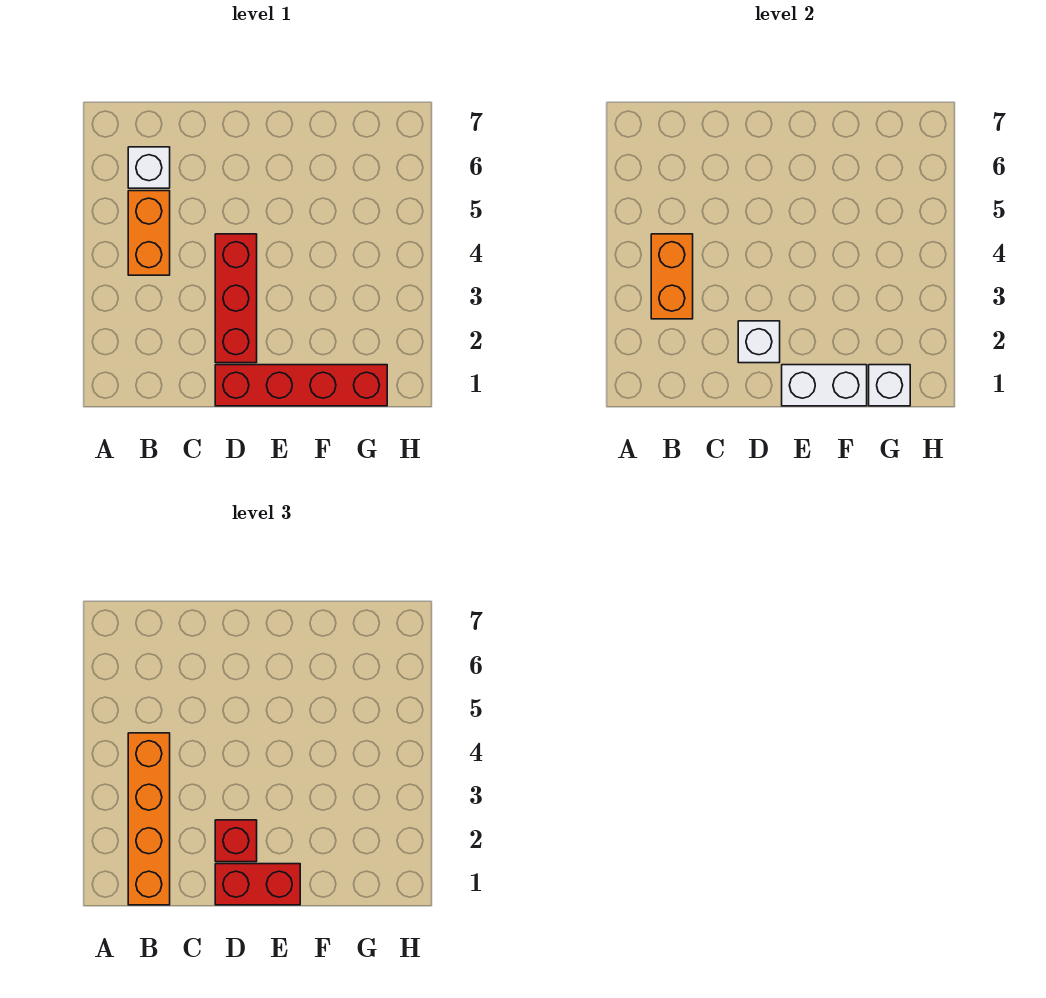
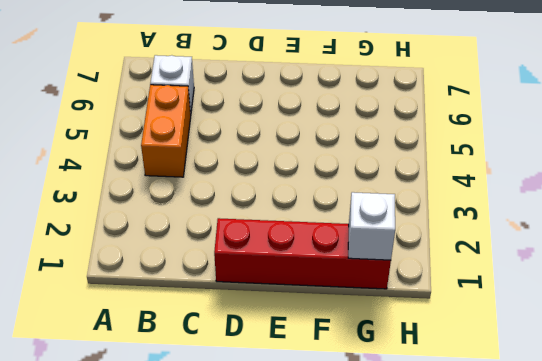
none -> red brick D2:D4 level 1
none -> orange brick B3:B4 level 2

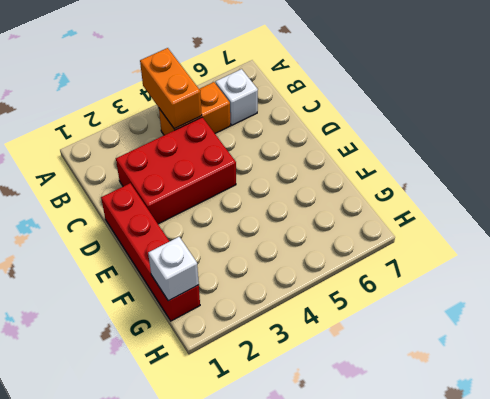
orange brick A4:B4 level 2 -> orange brick B3:B4 level 2
red brick C2:D4 level 1 -> red brick D2:D4 level 1
none -> white brick D2 level 2
none -> white brick E1:F1 level 2

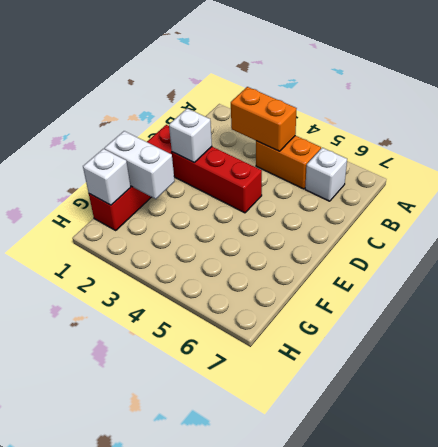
white brick F1:F2 level 2 -> white brick E1:F1 level 2
none -> orange brick B1:B4 level 3
none -> red brick D1:E1 level 3

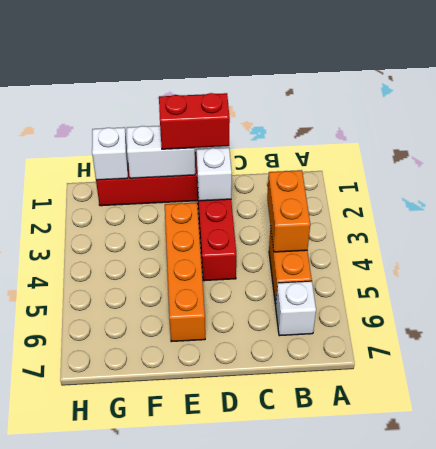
orange brick E3:E6 level 1 -> orange brick B1:B4 level 3
none -> red brick D2 level 3

